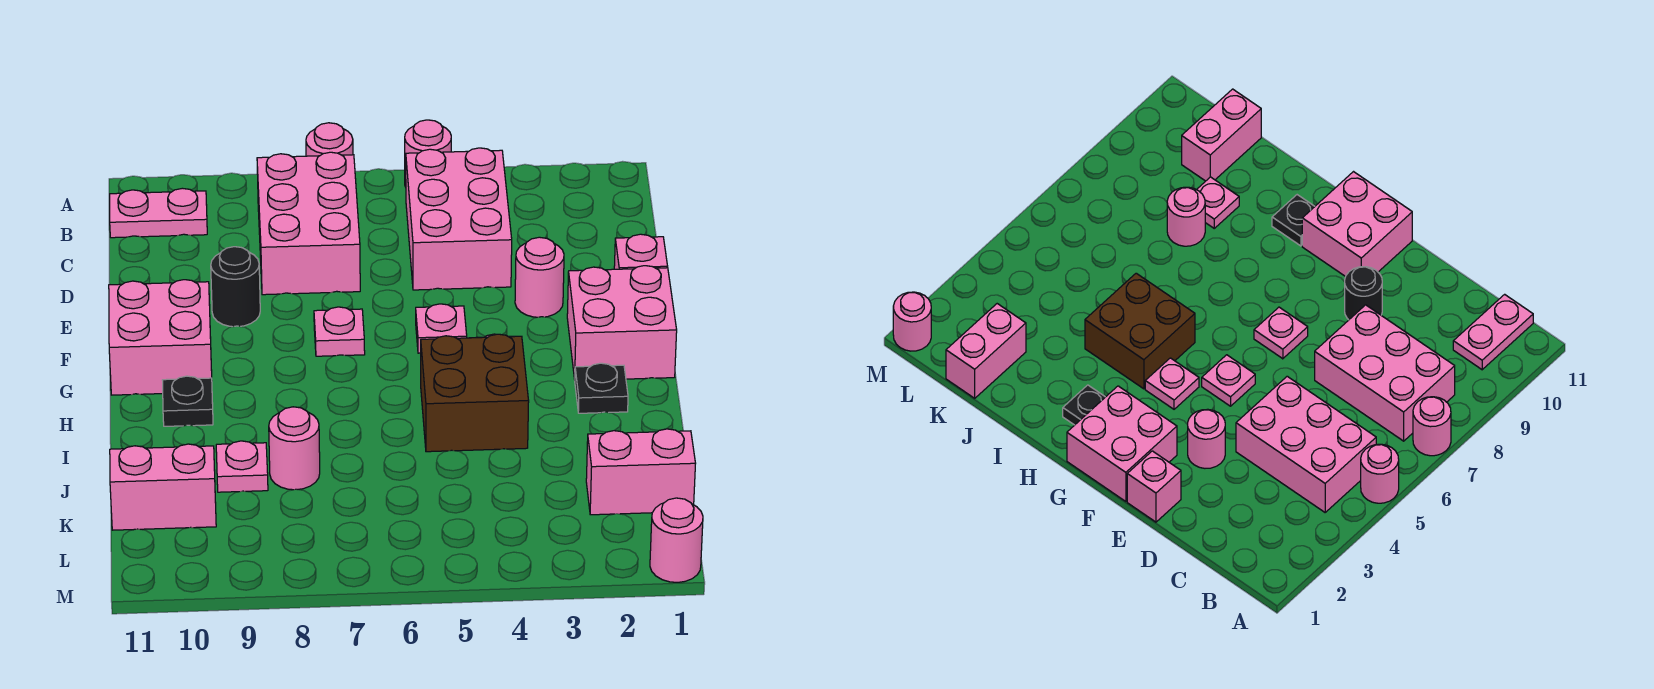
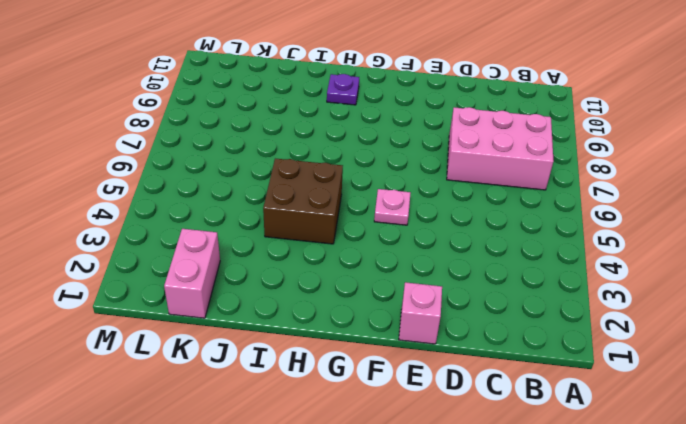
purple plate H10 level 1 -> black plate H10 level 1
none -> pink round brick A5 level 1
none -> pink round brick A7 level 1
none -> pink brick B4:D5 level 1

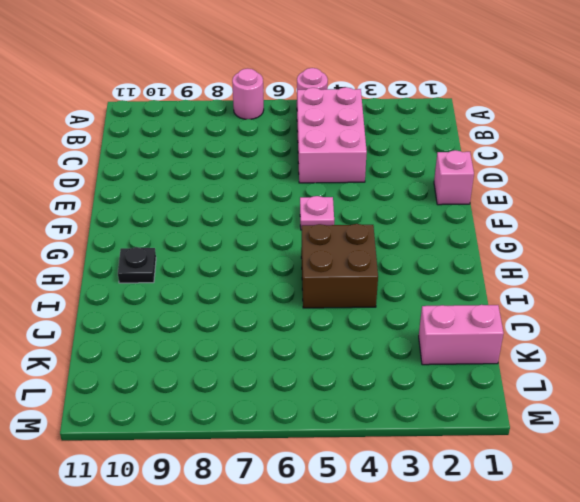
none -> pink brick B7:D8 level 1
none -> pink plate B10:B11 level 1
none -> pink round brick E3 level 1

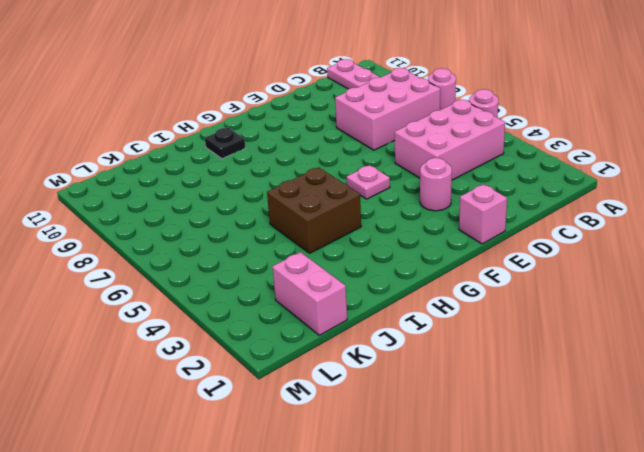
none -> black round brick E9 level 1
none -> pink brick F1:G2 level 1
none -> pink plate F7 level 1

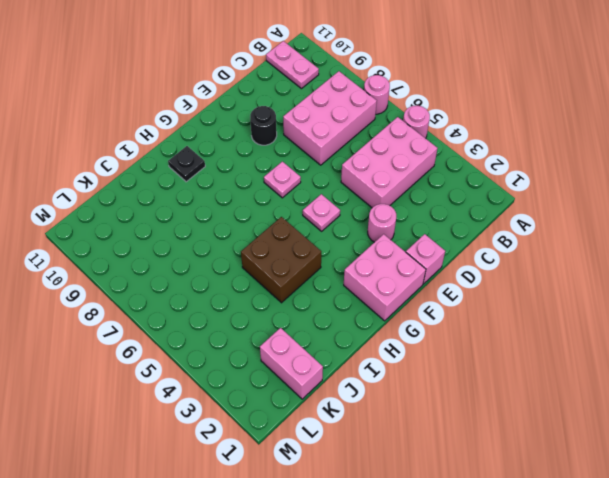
none -> pink brick F10:G11 level 1
none -> pink plate G4 level 1
none -> black plate H2 level 1

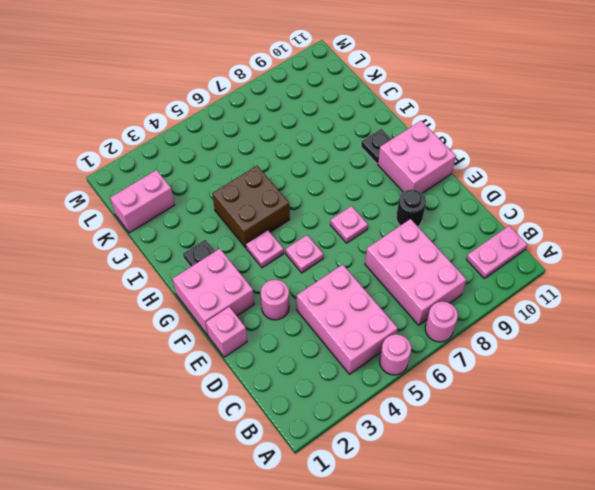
none -> pink round brick J8 level 1
none -> pink plate J9 level 1
none -> pink brick K10:K11 level 1

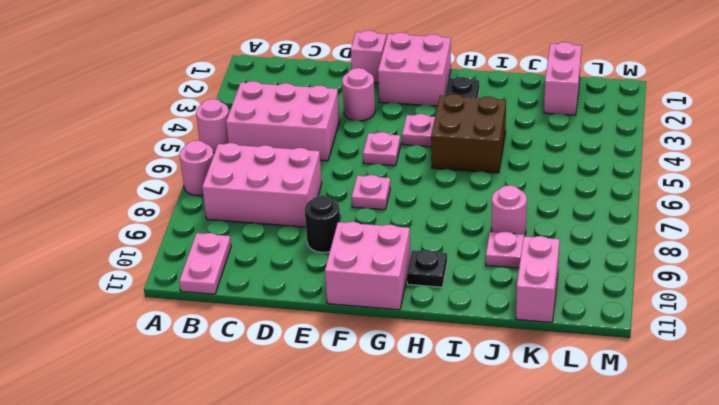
none -> pink round brick M1 level 1

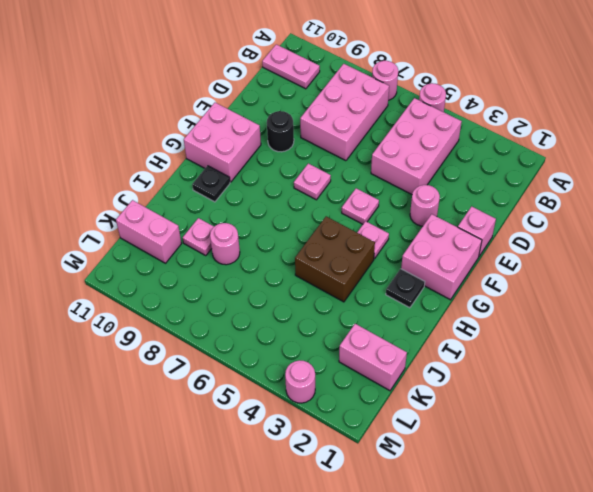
pink round brick M3 level 1 -> pink round brick M1 level 1

